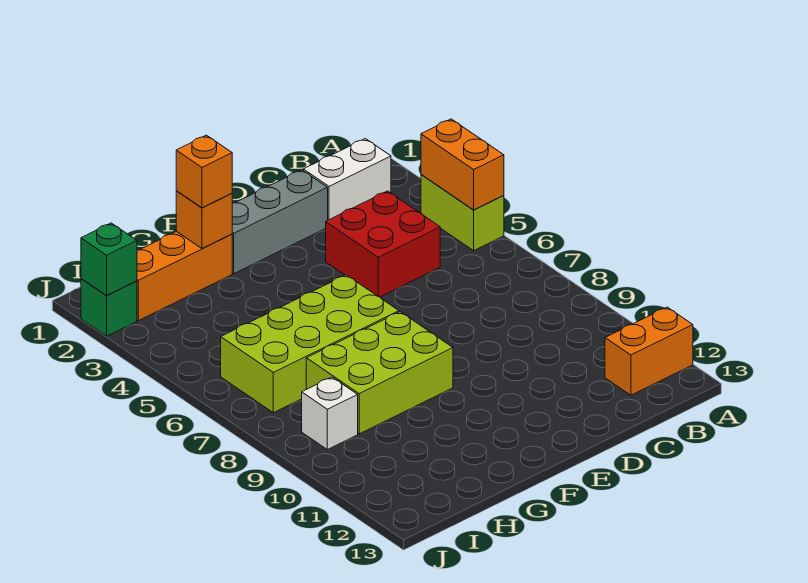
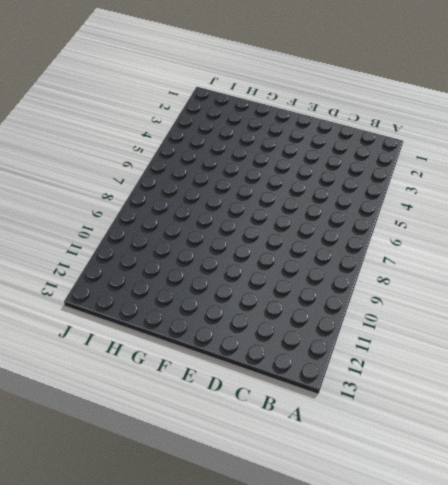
none -> lime brick A4:A5 level 1
none -> orange brick A12:B12 level 1
none -> white brick B2:C2 level 1

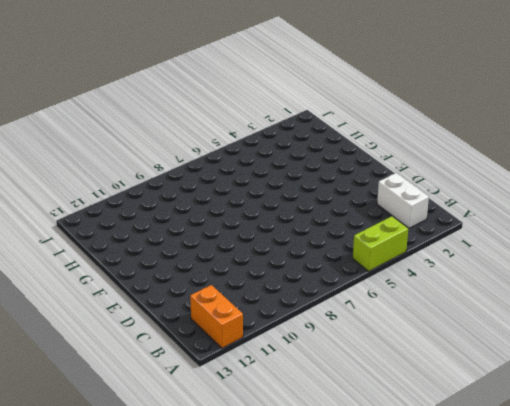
none -> red brick C4:D5 level 1
none -> grey brick D2:F2 level 1
none -> lime brick F6:I7 level 1

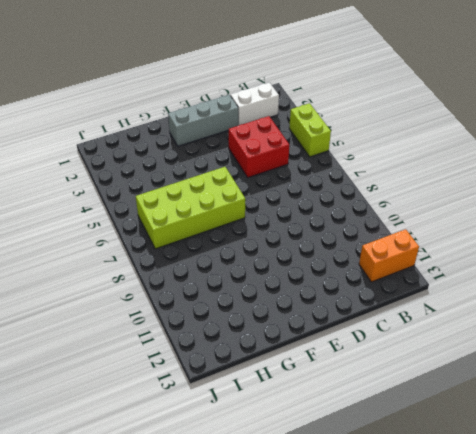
none -> lime brick F8:H9 level 1
none -> orange brick G2:I2 level 1
none -> white brick I9 level 1

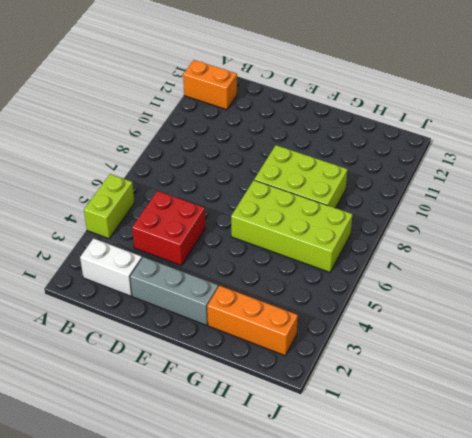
none -> white brick I9 level 1
none -> green brick J2 level 1
none -> orange brick A4:A5 level 2

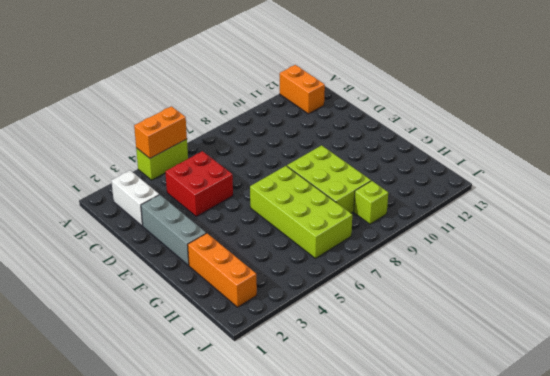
lime brick I9 level 1 -> white brick I9 level 1
none -> green brick J2 level 1
none -> orange brick G2 level 2
none -> green brick J2 level 2

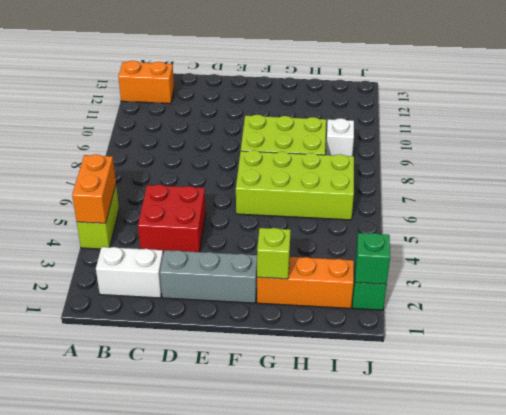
lime brick G2 level 2 -> orange brick G2 level 2
none -> orange brick G2 level 3

